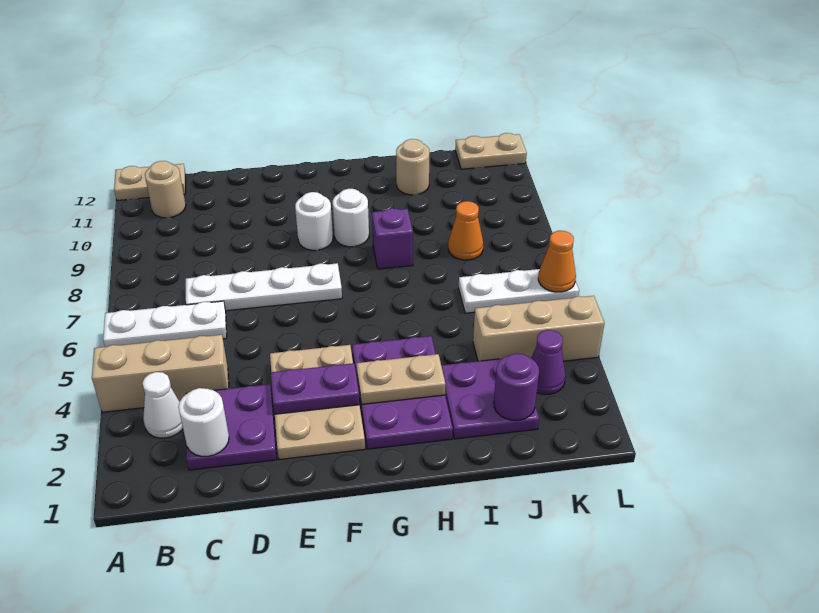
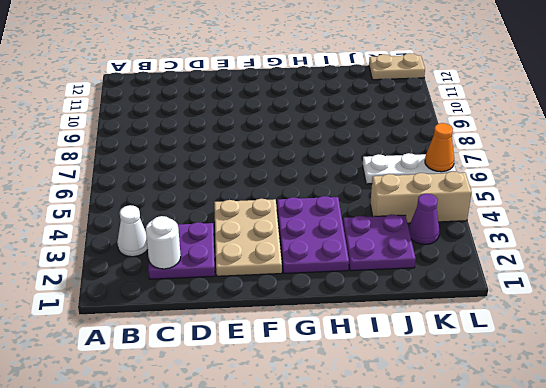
none -> tan brick A4:C4 level 1
none -> white plate A6:C6 level 1
none -> tan plate A12:B12 level 1

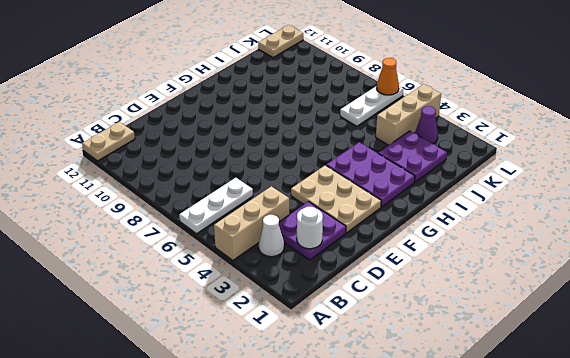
none -> tan round brick B11 level 1
none -> white plate C7:F7 level 1
none -> white round brick F9 level 1

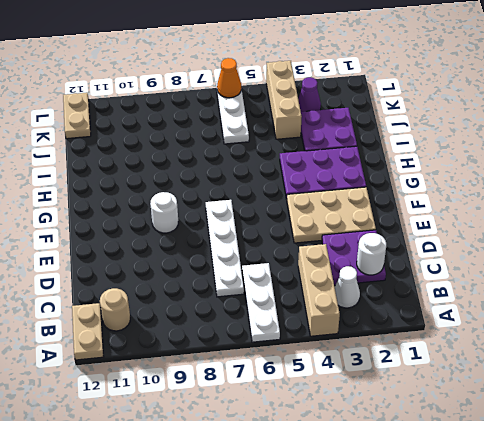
none -> white round brick G9 level 1
none -> purple brick H8 level 1
none -> tan round brick I11 level 1

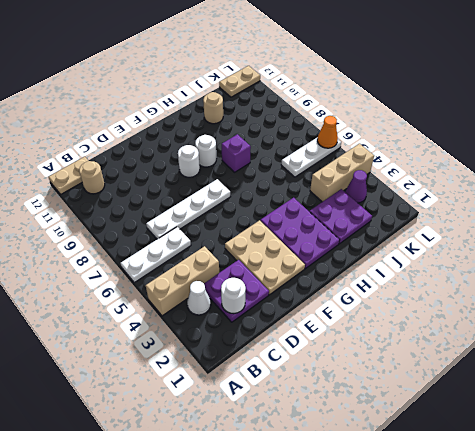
none -> orange cone J8 level 1
none -> purple plate E3:F3 level 2
none -> tan plate G3:H3 level 2

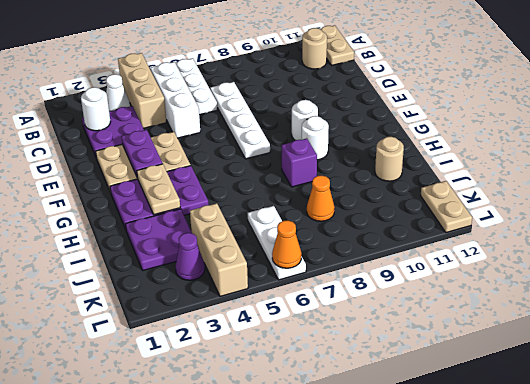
white brick B5:D5 level 1 -> none
none -> purple round brick J2 level 2

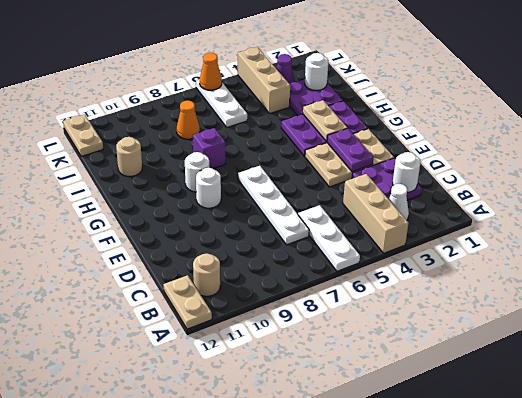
white round brick J2 level 2 -> purple round brick J2 level 2

